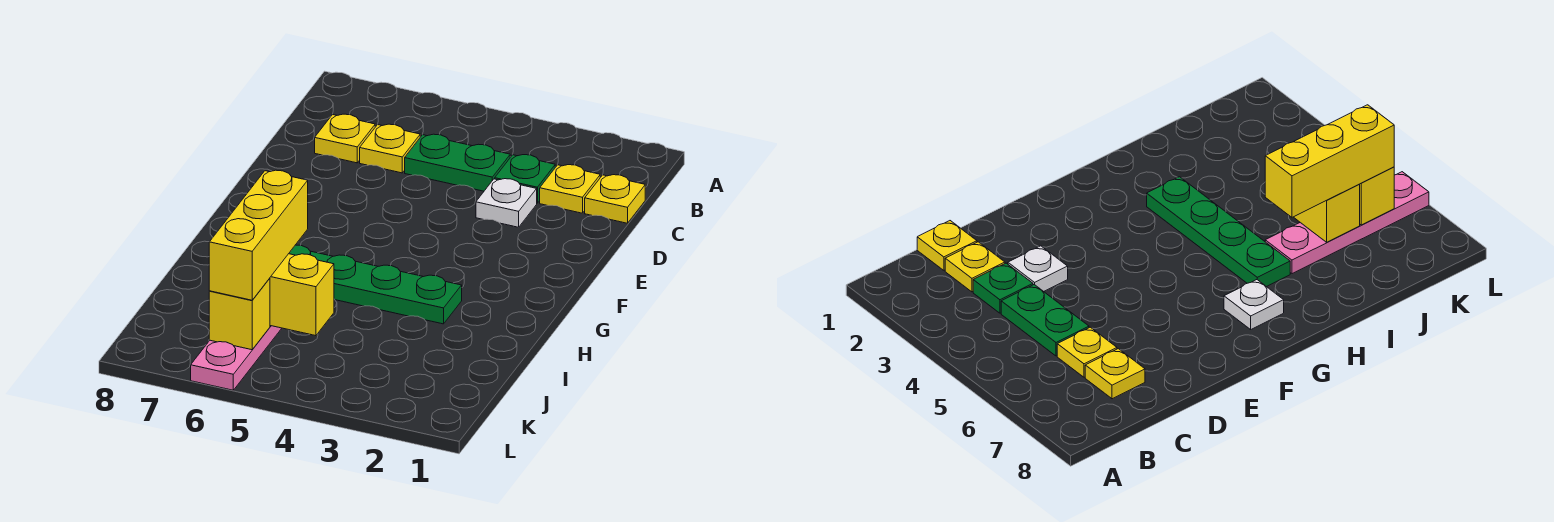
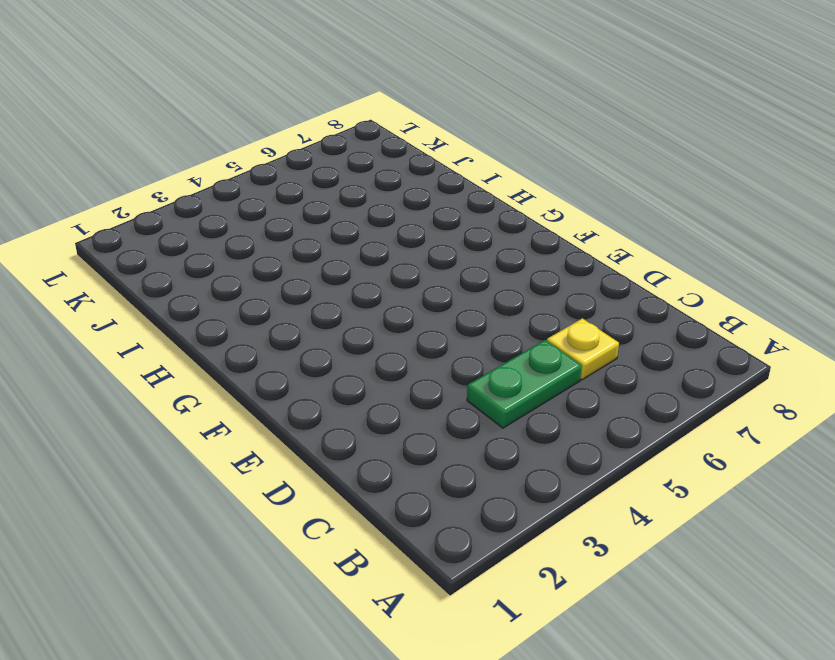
none -> yellow plate C1 level 1
none -> yellow plate C2 level 1
none -> green plate C3 level 1

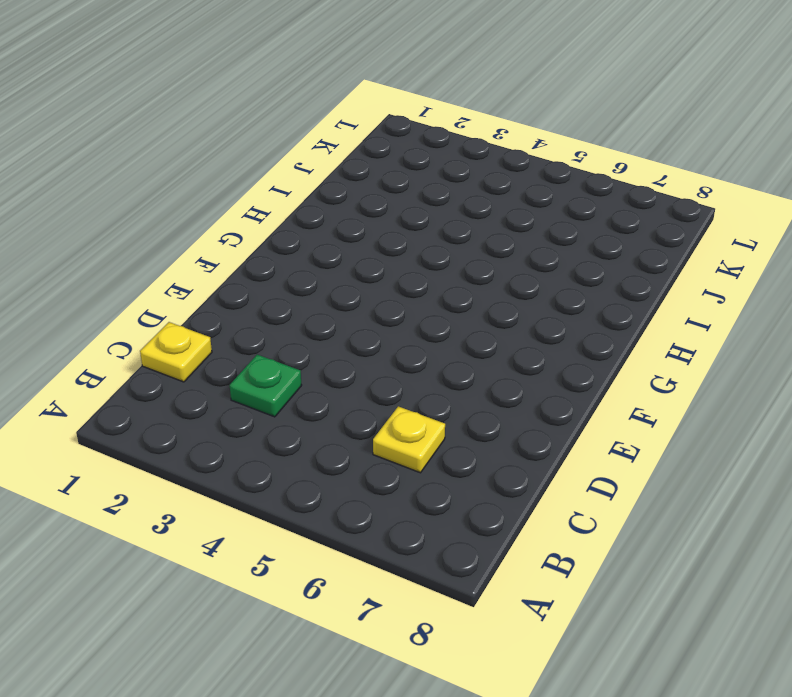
none -> yellow plate C2 level 1
none -> green plate C4:C5 level 1
none -> yellow plate C7 level 1

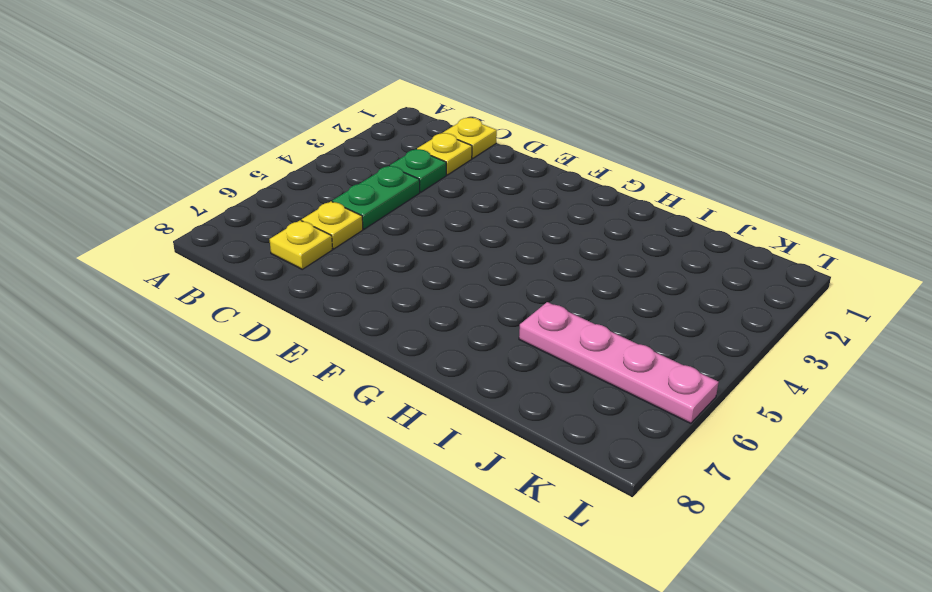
none -> white plate D3 level 1
none -> white plate G7 level 1
none -> green plate H3:H6 level 1

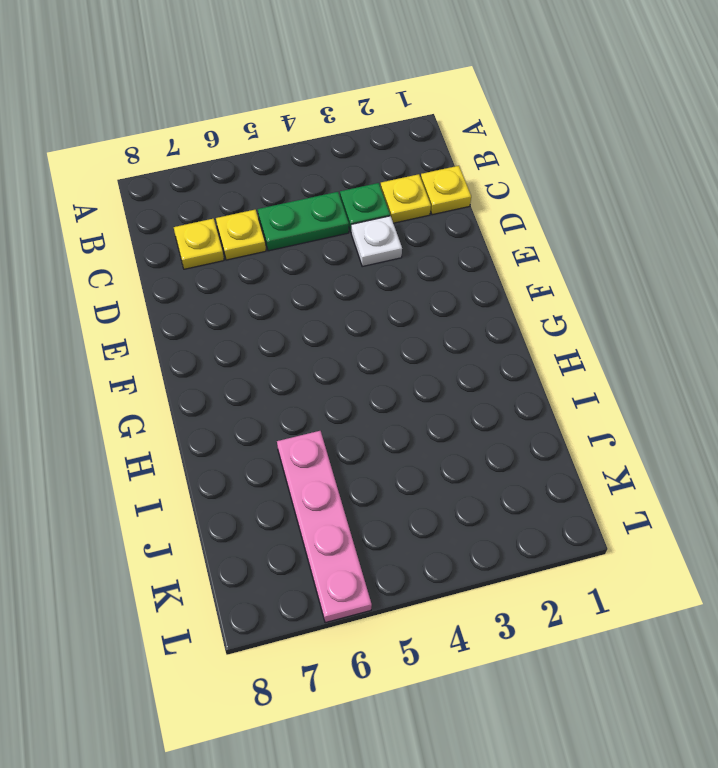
none -> white plate G7 level 1
none -> green plate H3:H6 level 1
none -> yellow brick J5:J6 level 2

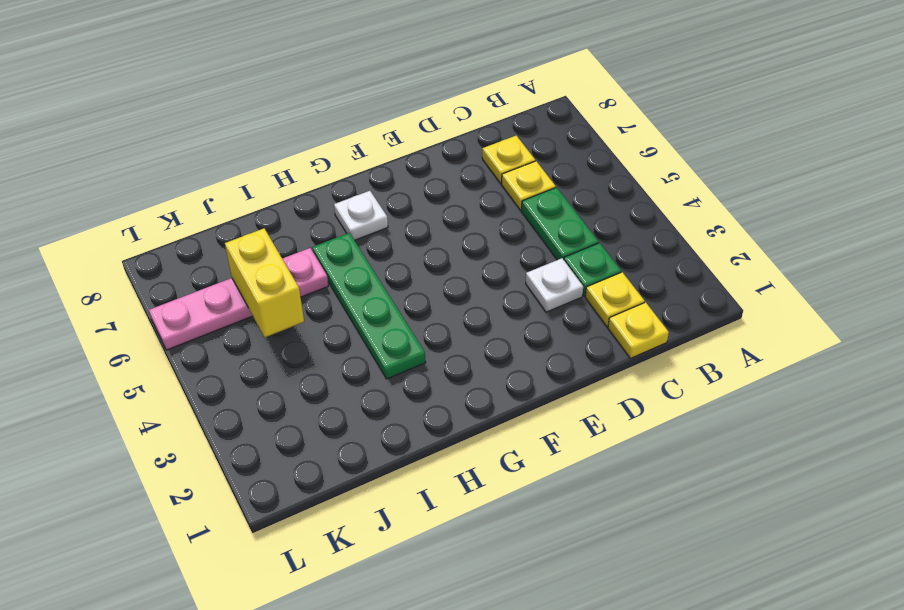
none -> yellow brick K6 level 2
none -> yellow brick I6:K6 level 3

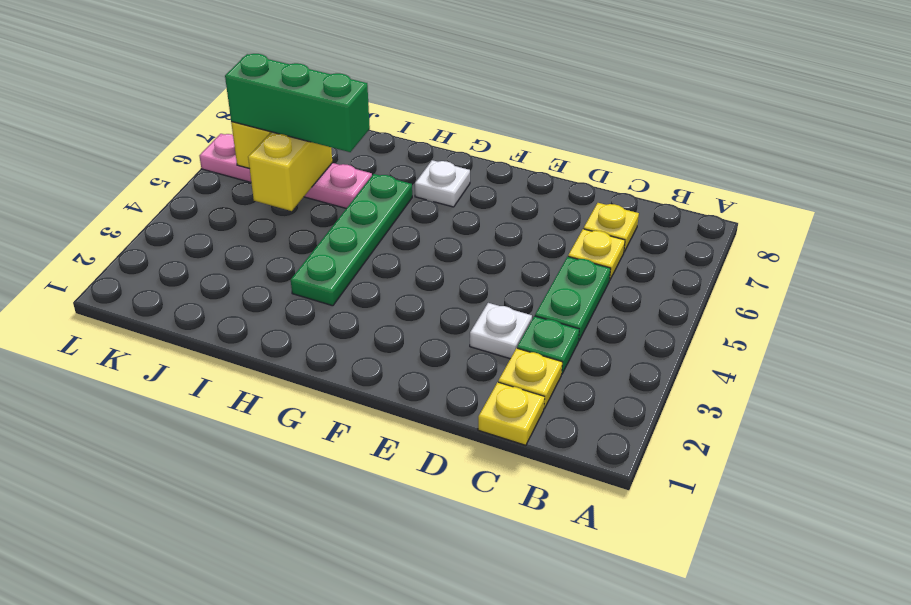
green brick I6:K6 level 3 -> yellow brick I6:K6 level 3

